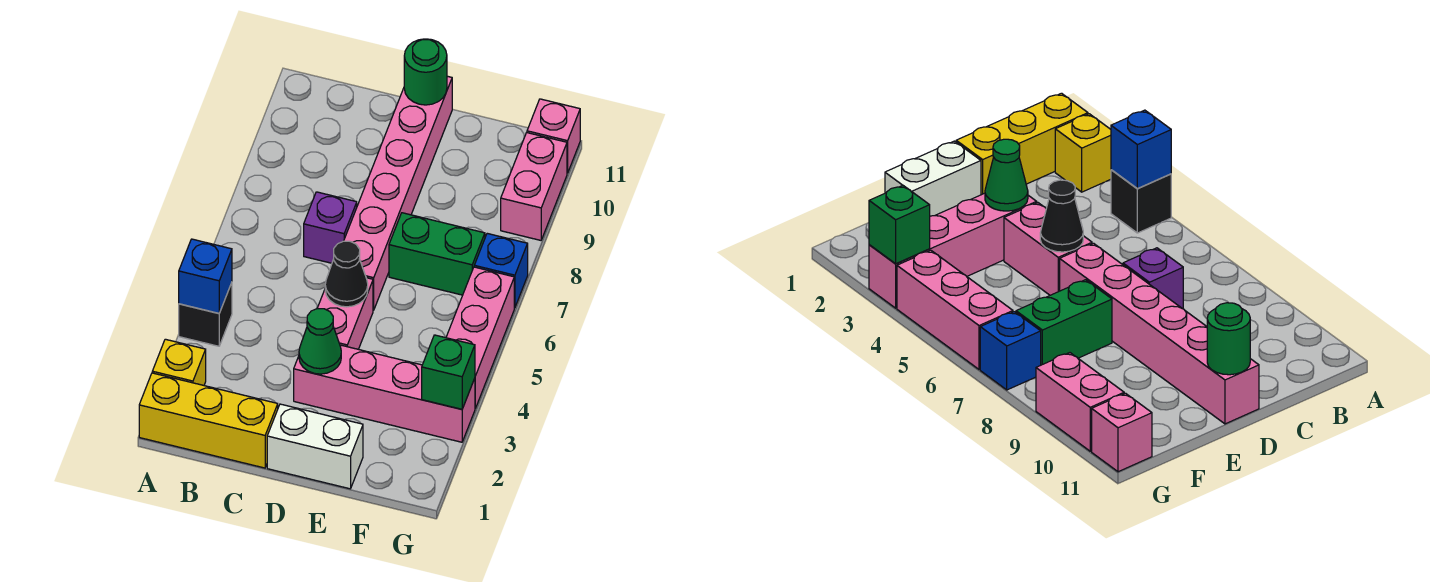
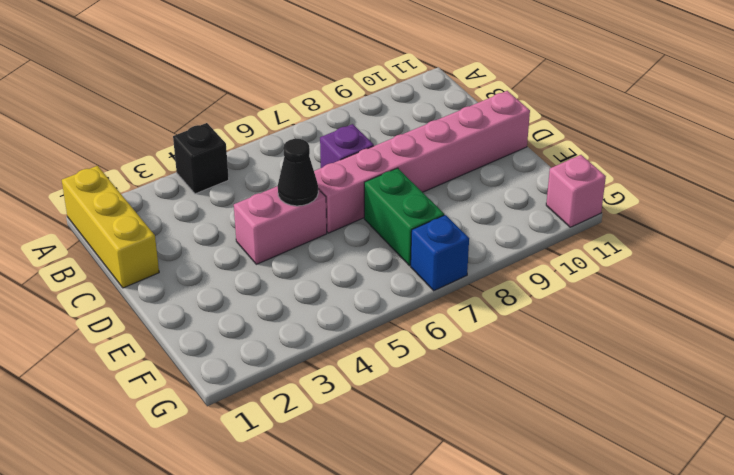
none -> yellow brick A2 level 1
none -> white brick D1:E1 level 1
none -> pink brick D3:G3 level 1

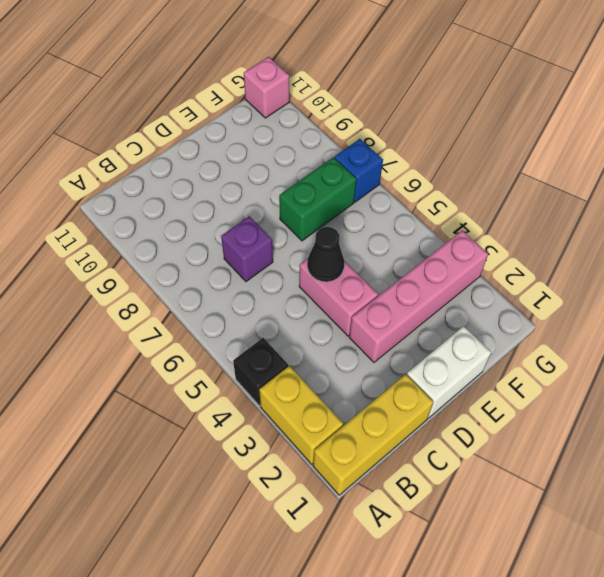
yellow brick A2:A3 level 1 -> yellow brick A2 level 1
none -> pink brick D6:D11 level 1
none -> pink brick G4:G6 level 1
none -> pink brick G9:G10 level 1

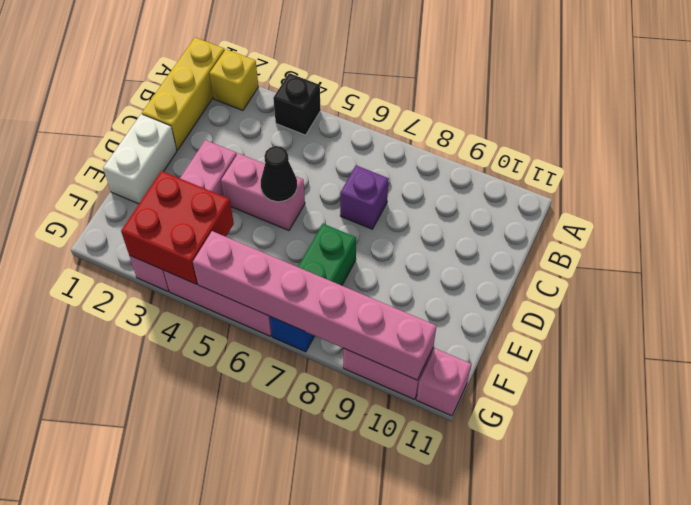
red brick F3:G4 level 2 -> green brick G3 level 2
pink brick G5:G10 level 2 -> pink brick D6:D11 level 1
none -> blue brick A4 level 2
none -> green cone D3 level 2
none -> green round brick D11 level 2

